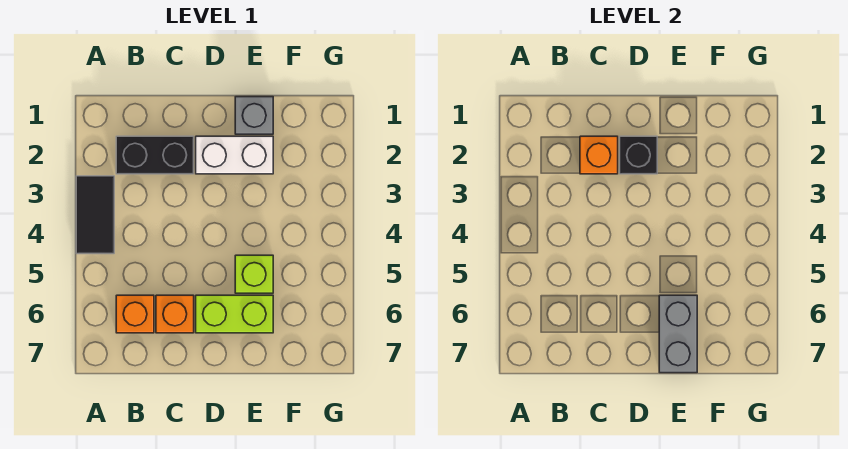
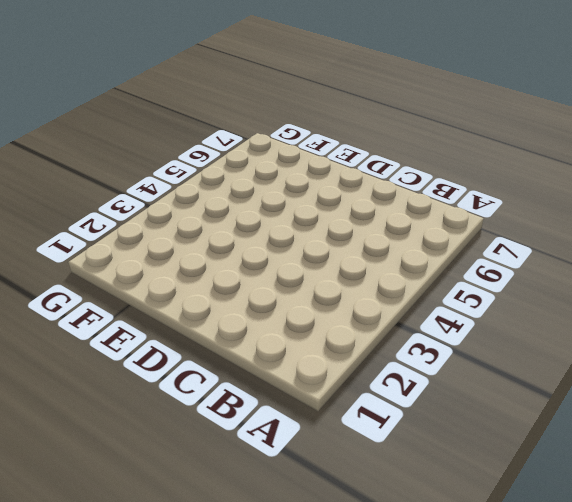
none -> black tile A3:A4 level 1
none -> black brick B2:C2 level 1

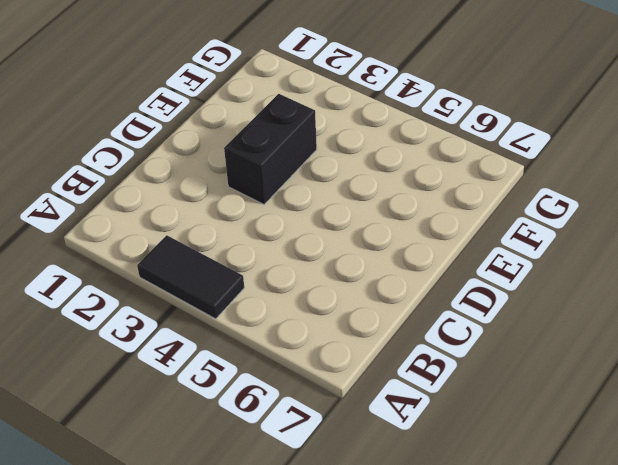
black brick D3:E3 level 1 -> black brick B2:C2 level 1
none -> orange brick B6 level 1
none -> orange brick C6 level 1

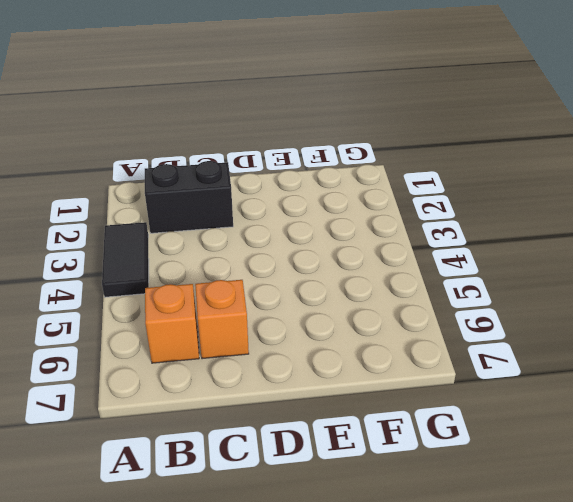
none -> white brick D2:E2 level 1
none -> lime brick D6:E6 level 1

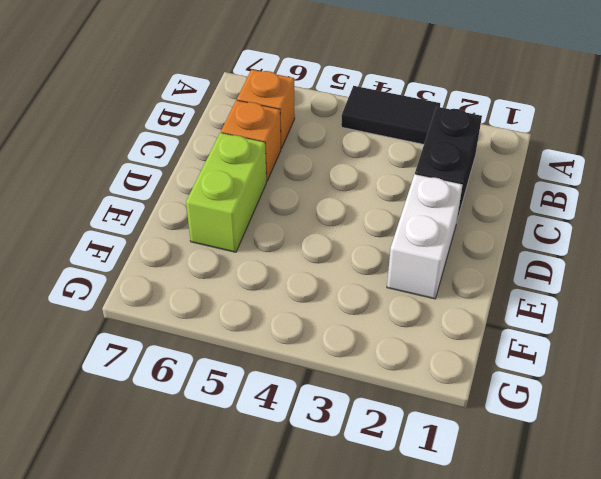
none -> grey brick E1 level 1
none -> lime brick E5 level 1

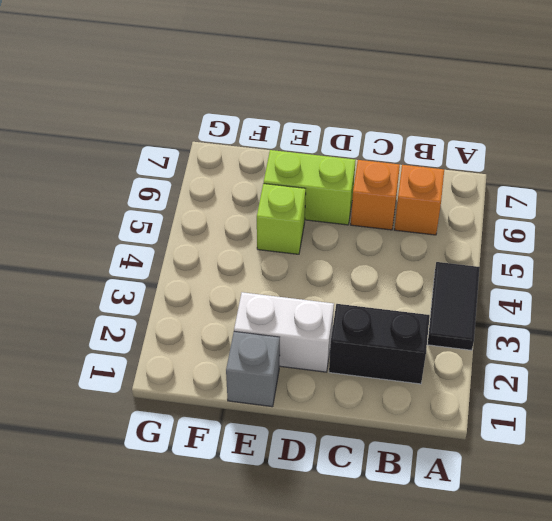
none -> orange brick C2 level 2
none -> black brick D2 level 2

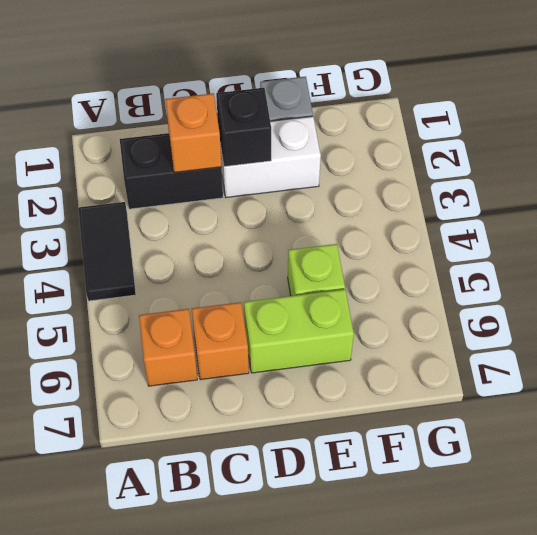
none -> grey brick E6:E7 level 2

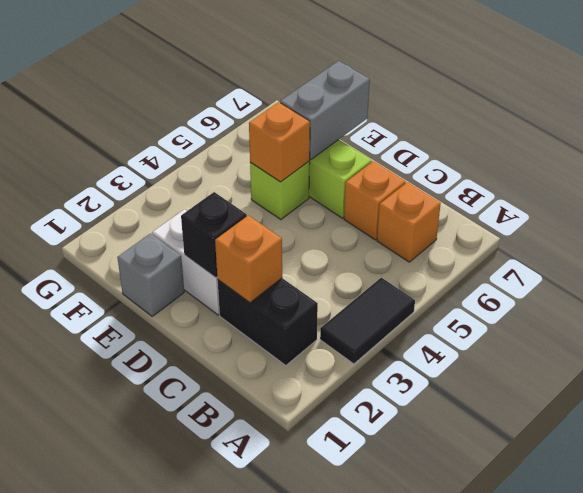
orange brick E5 level 2 -> none

